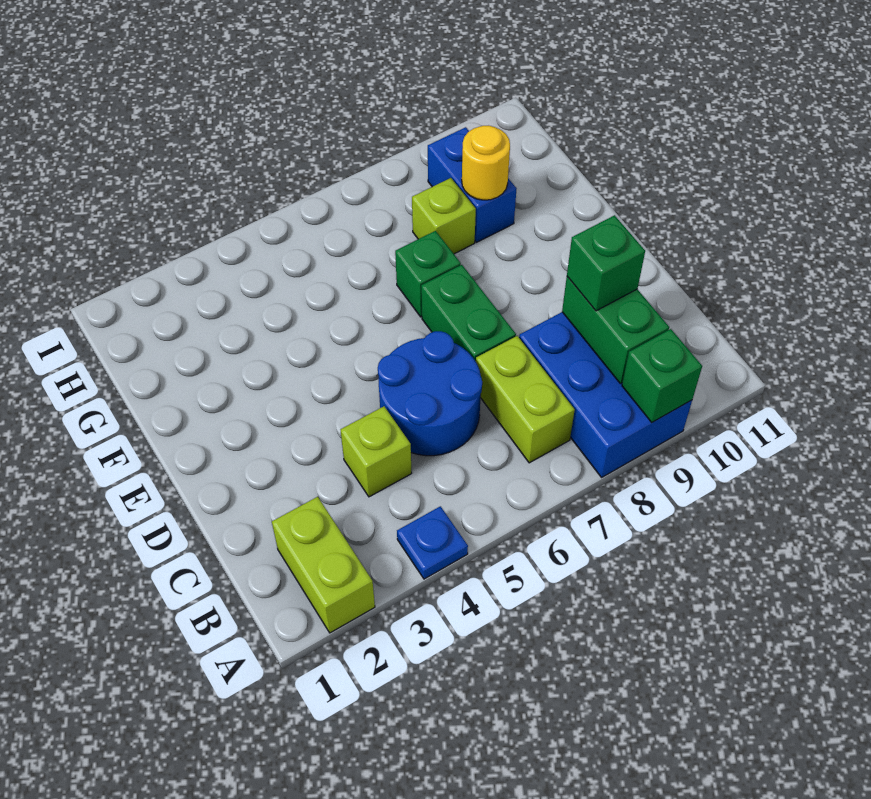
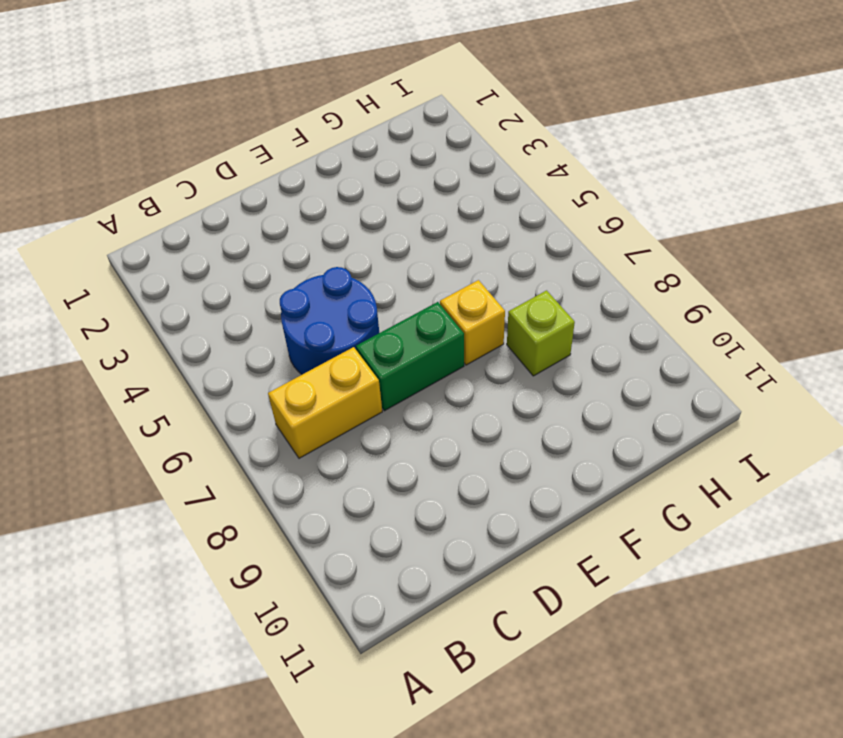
yellow brick B7:C7 level 1 -> lime brick B7:C7 level 1
yellow brick F7 level 1 -> green brick F7 level 1
none -> lime brick A2:B2 level 1
none -> blue plate A4 level 1
none -> blue brick A8:C9 level 1

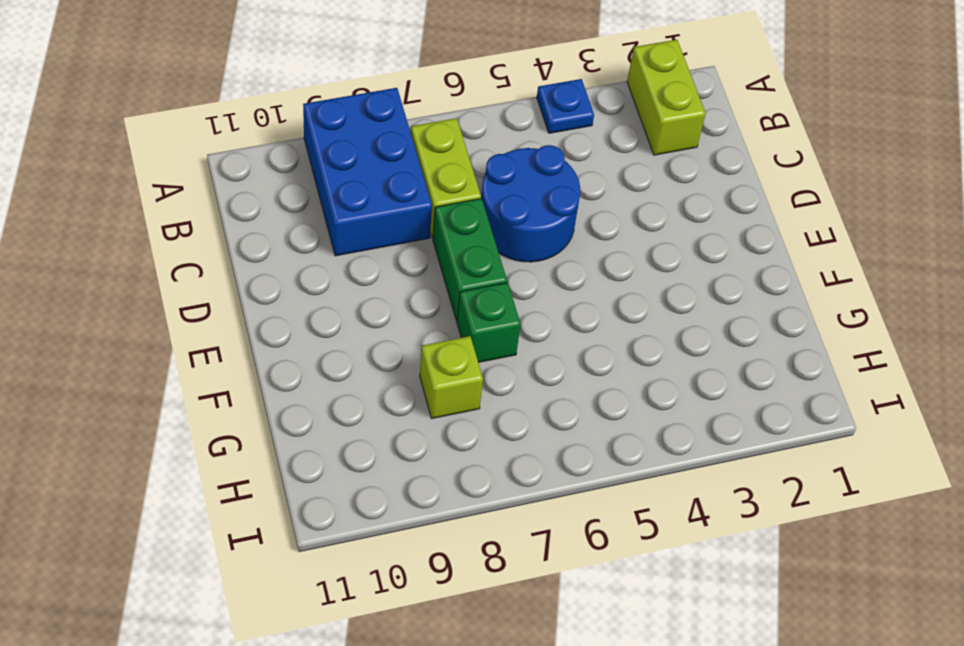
none -> lime brick C4 level 1
none -> blue brick G9:H9 level 1
none -> green brick A9 level 2

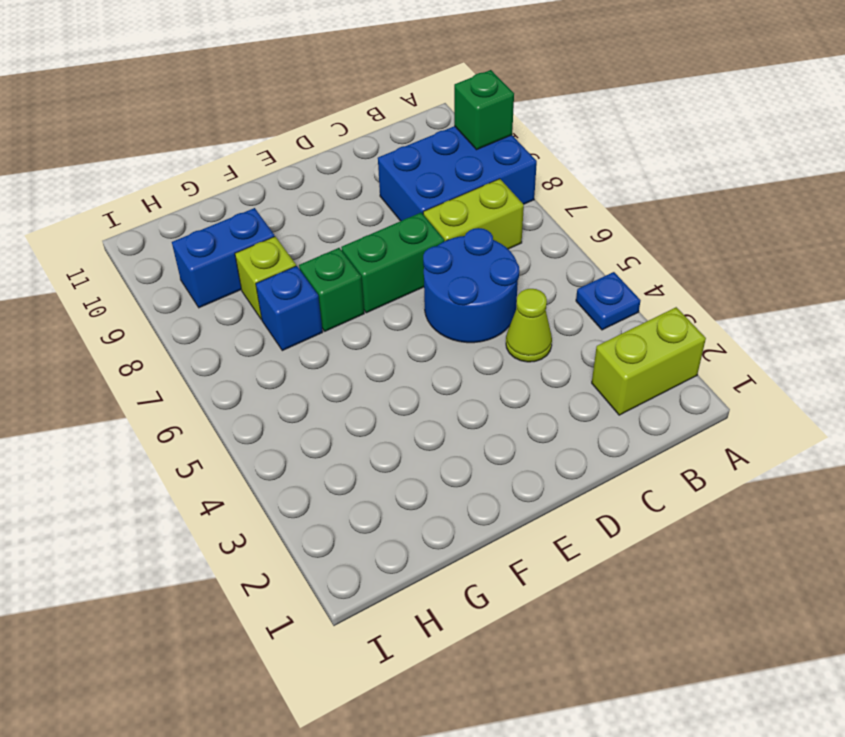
lime cone C4 level 1 -> lime brick C4 level 1
blue brick G7 level 1 -> none
none -> green brick B9:C9 level 2
none -> yellow round brick G9 level 2
none -> green brick C9 level 3

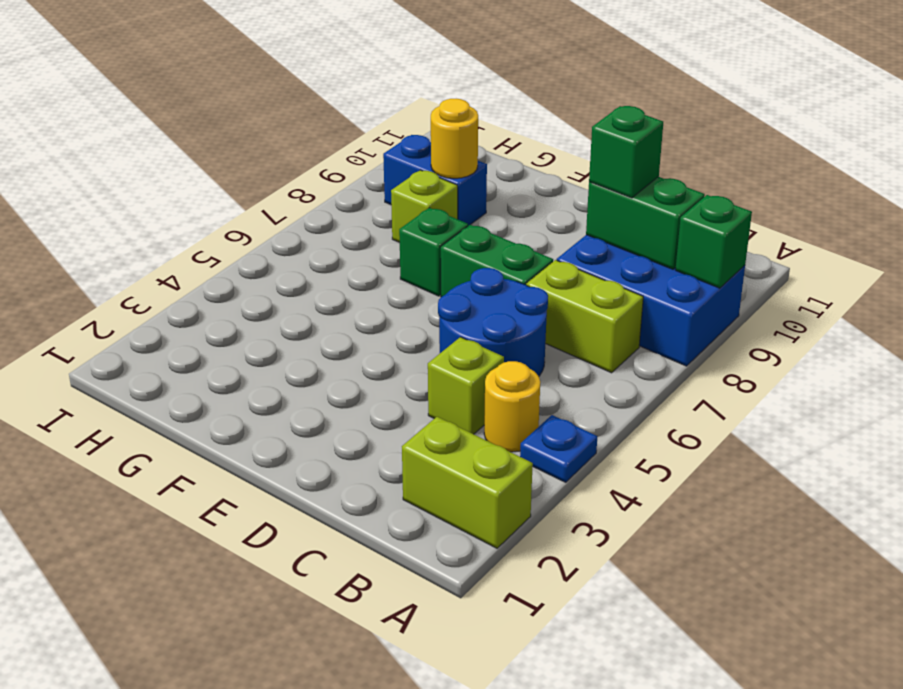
yellow round brick B4 level 1 -> none

